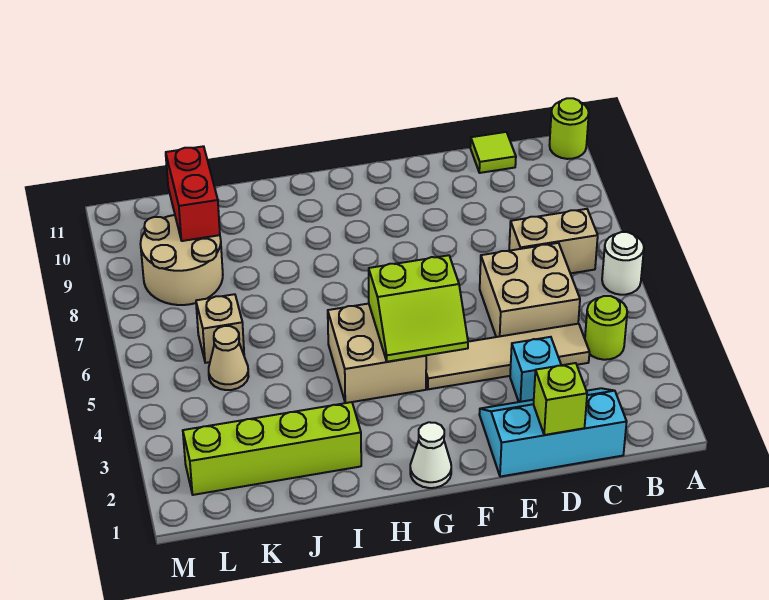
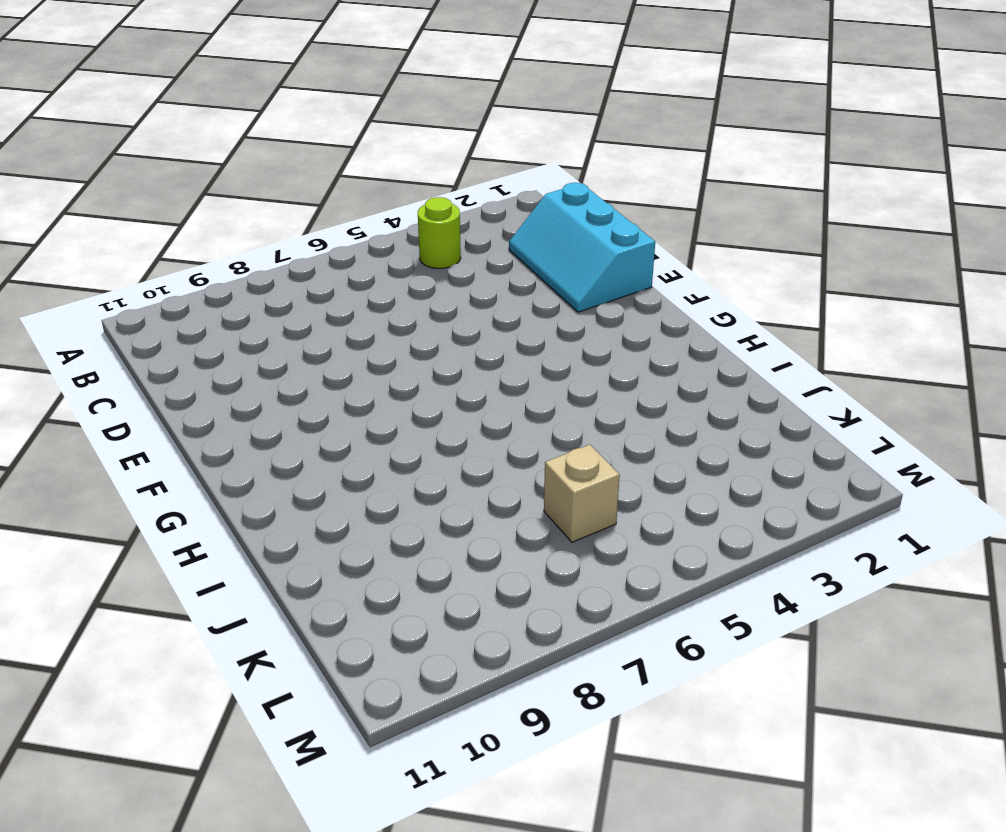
none -> white round brick A6 level 1
none -> lime round brick A11 level 1
none -> tan brick B7:C7 level 1

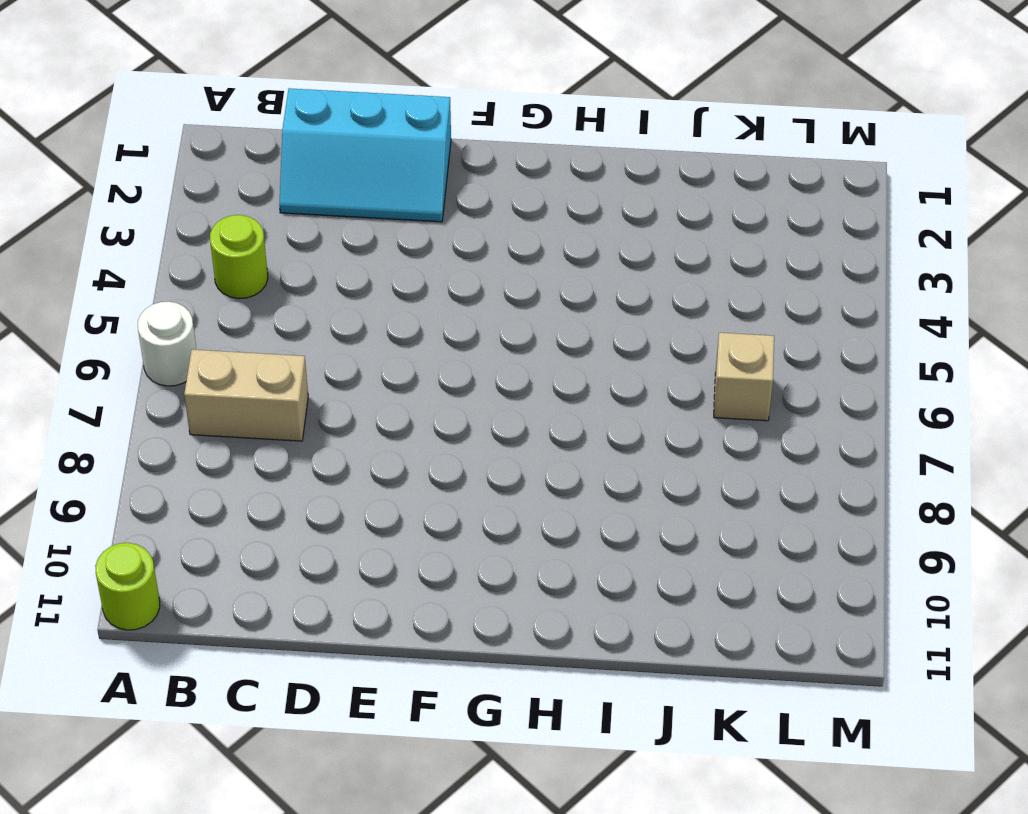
none -> tan tile C4:F4 level 1
none -> tan brick C5:D6 level 1
none -> lime tile C11 level 1

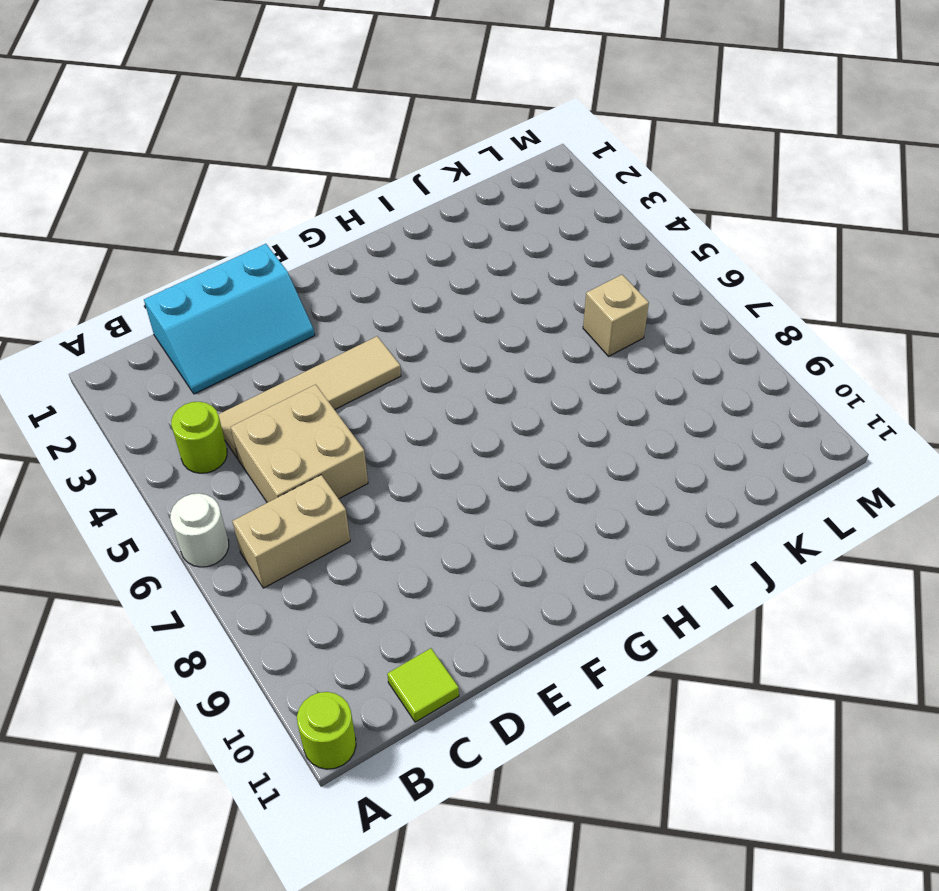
none -> cyan brick D3 level 1
none -> white cone G1 level 1
none -> tan brick G4:H5 level 1

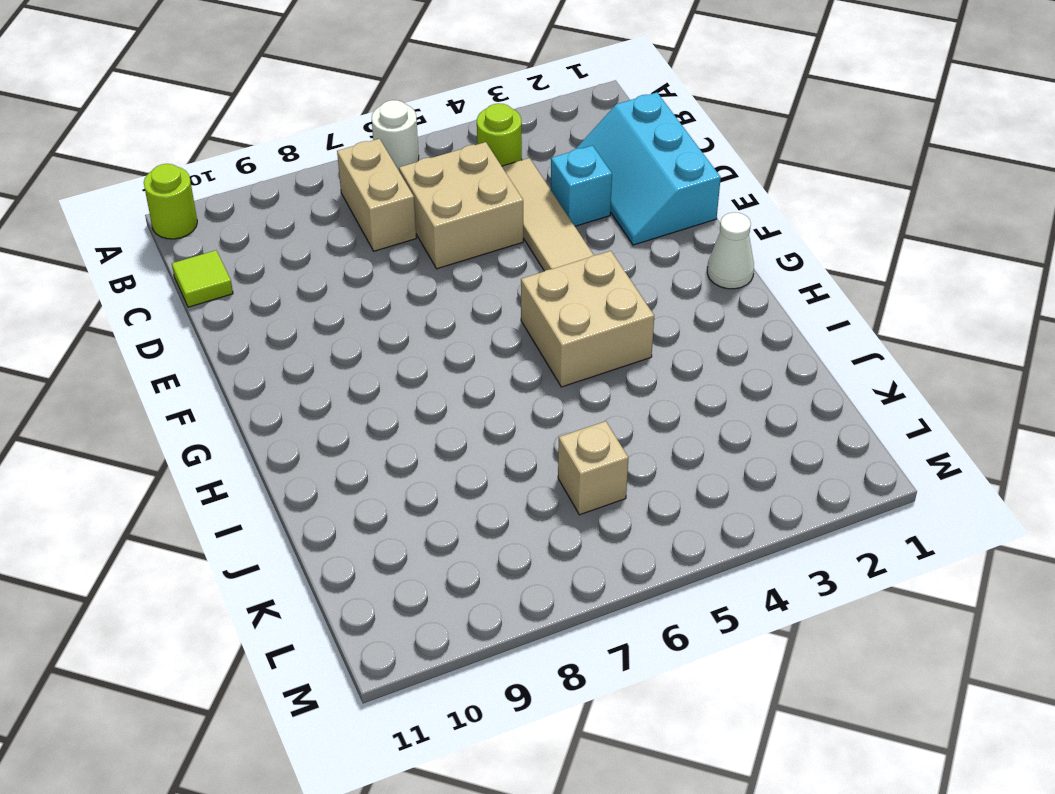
none -> lime brick I2:L2 level 1
none -> tan cone K5 level 1
none -> tan round brick K8:L9 level 1

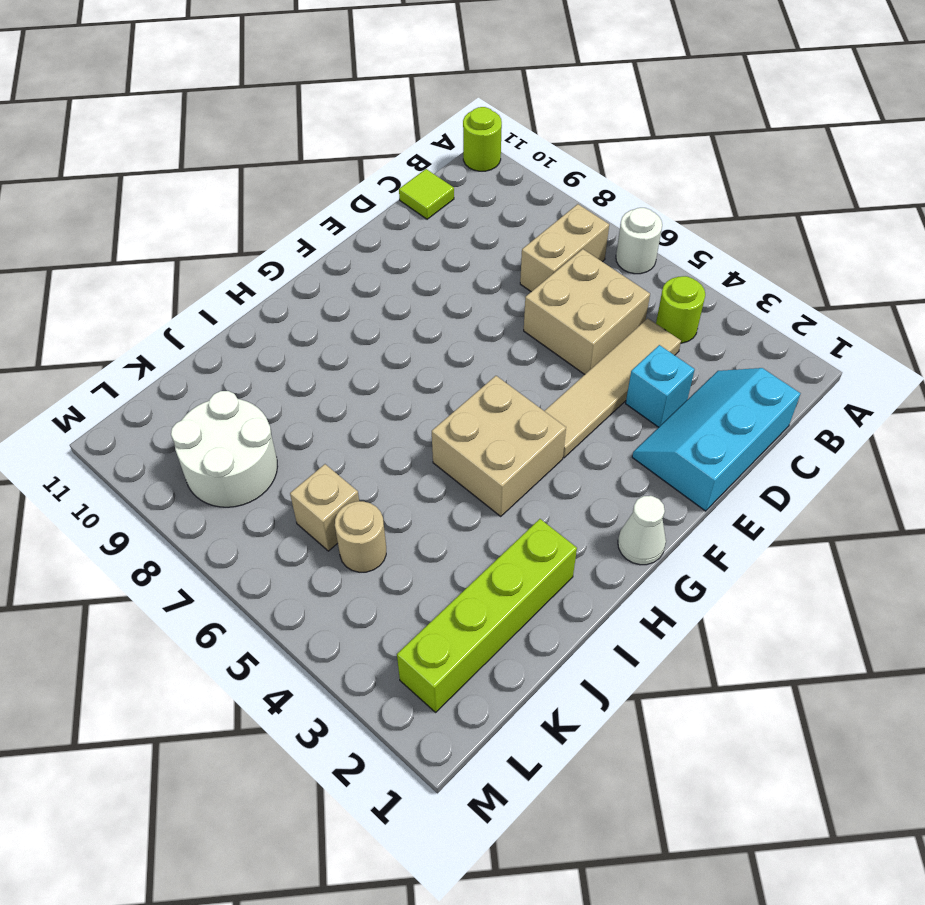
tan round brick K5 level 1 -> tan cone K5 level 1
white round brick K8:L9 level 1 -> tan round brick K8:L9 level 1
none -> lime brick D1 level 2
none -> lime slope F4:G5 level 2 top 5
none -> red brick K9:K10 level 2

